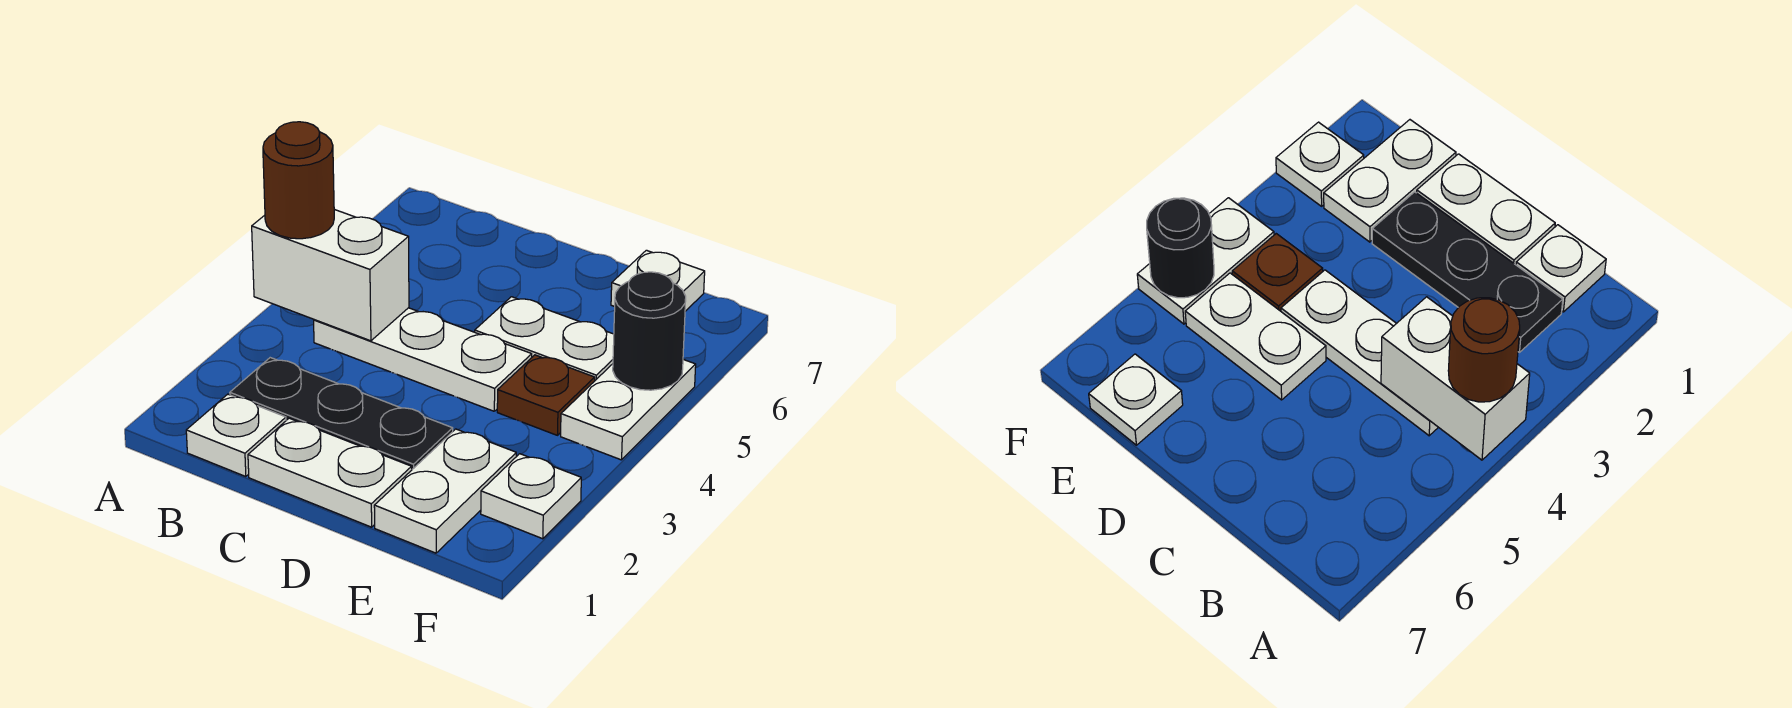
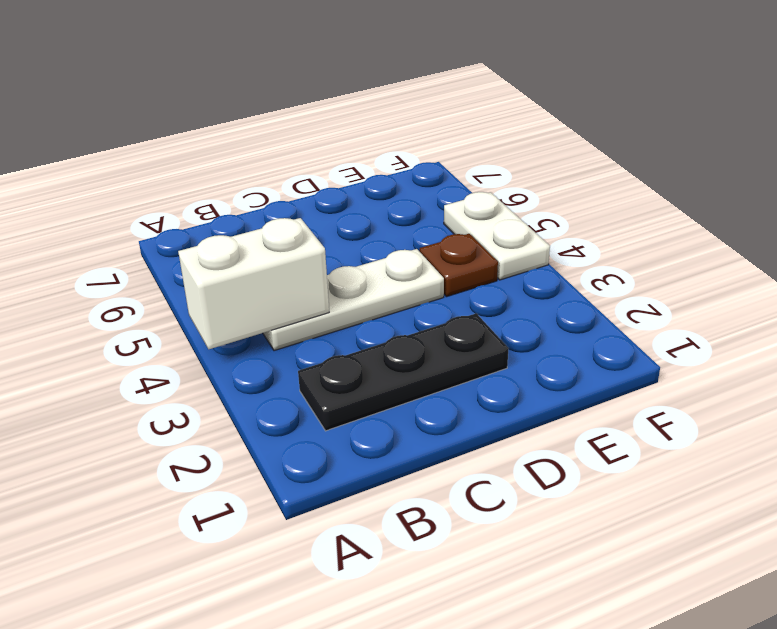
none -> white plate B1 level 1
none -> white plate C1:D1 level 1
none -> white plate D5:E5 level 1

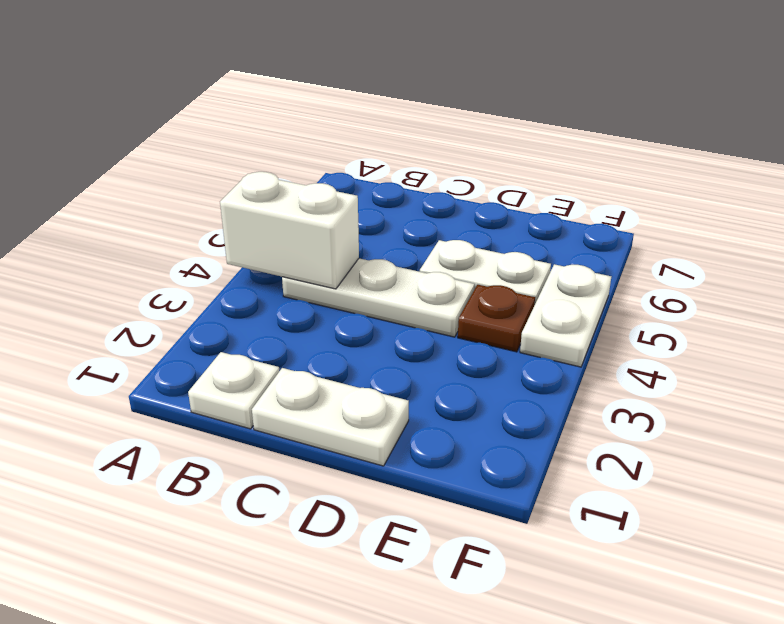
none -> black plate B2:D2 level 1
none -> white plate E1:E2 level 1
none -> white plate E7 level 1

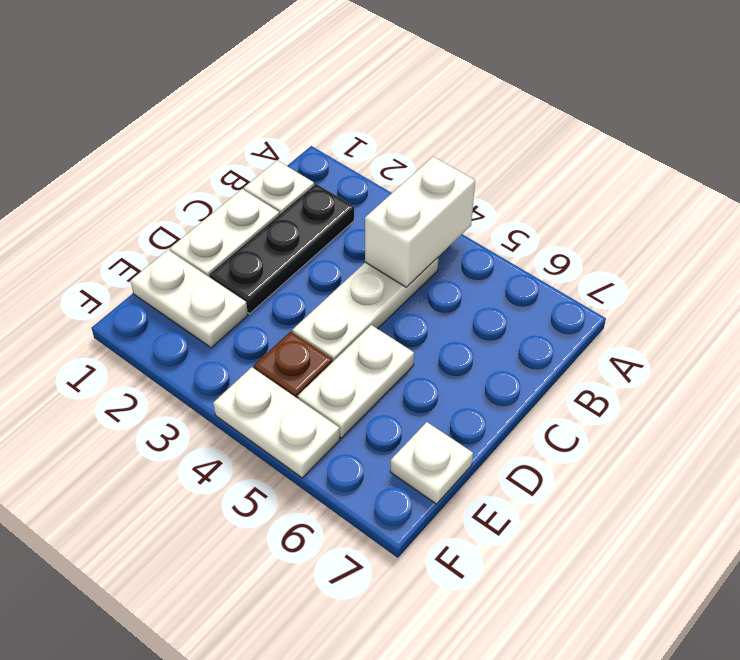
none -> white plate F2 level 1
none -> black round brick F5 level 2
none -> brown round brick A4 level 3

